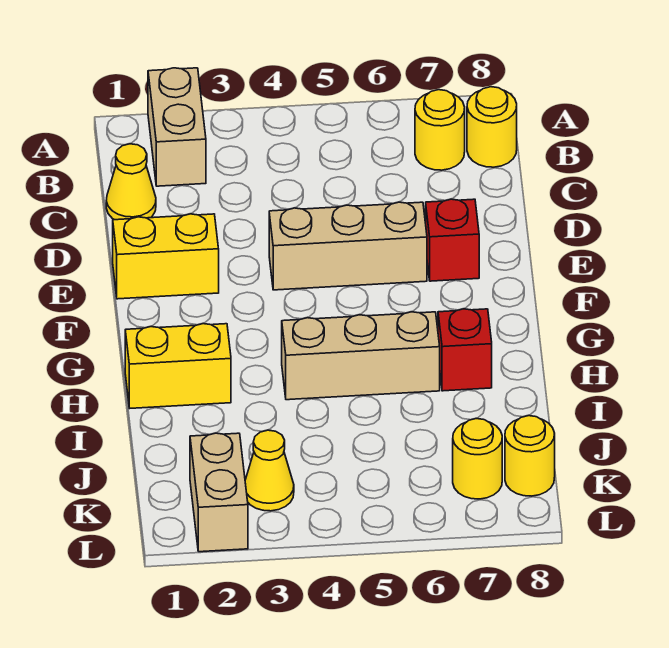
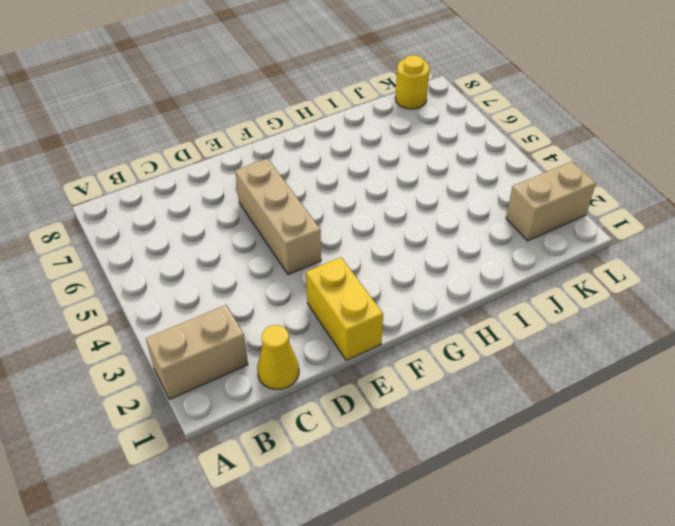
none -> yellow round brick B7 level 1
none -> yellow round brick B8 level 1
none -> red brick E7 level 1

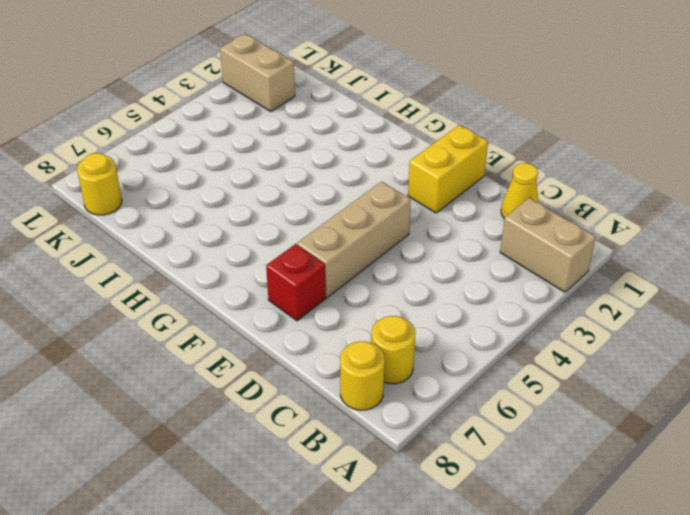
none -> yellow brick H1:H2 level 1
none -> tan brick H4:H6 level 1
none -> red brick H7 level 1

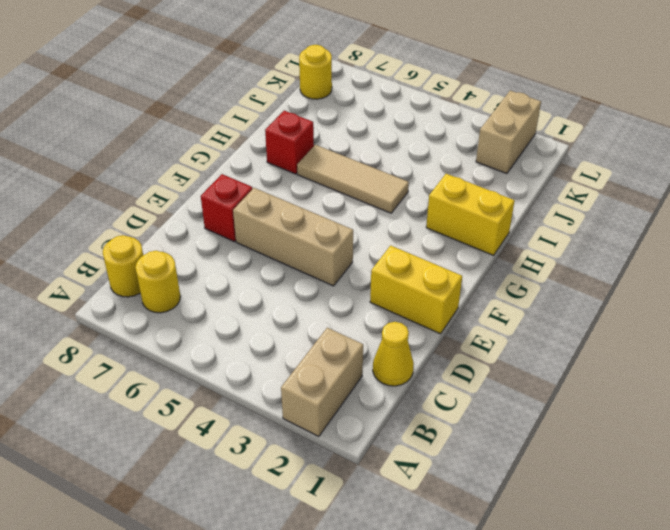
tan tile H4:H6 level 1 -> tan brick H4:H6 level 1
none -> yellow cone K3 level 1
none -> yellow round brick K7 level 1

